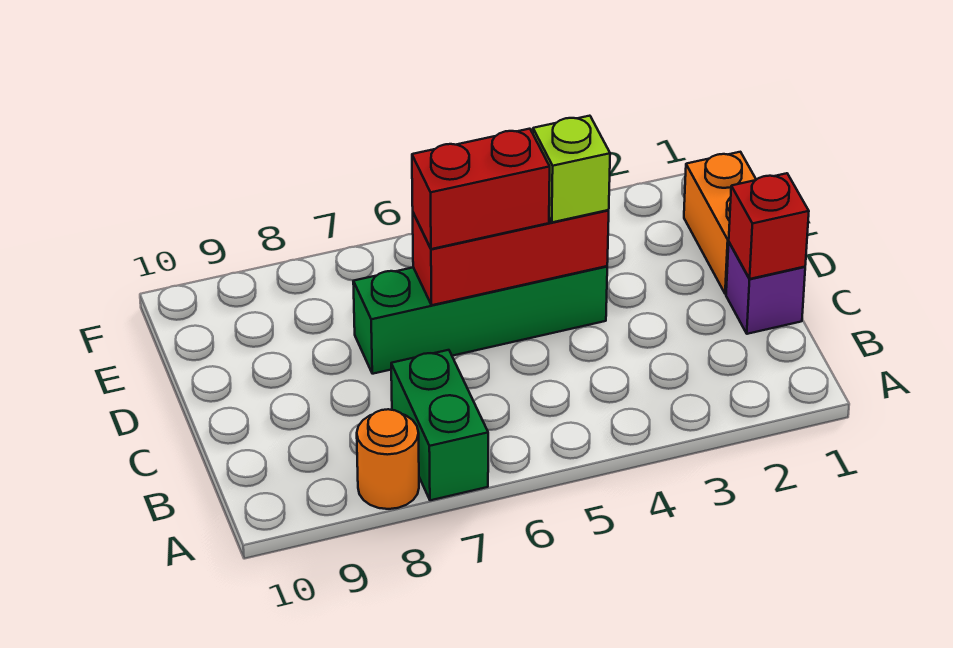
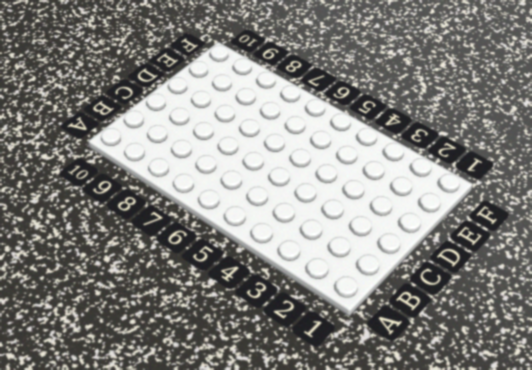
none -> green brick A7:B7 level 1
none -> orange round brick A8 level 1

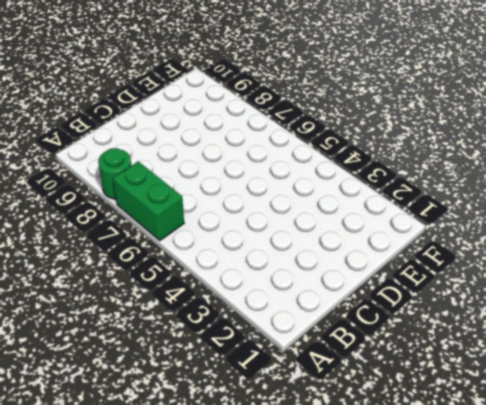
green brick A6:A7 level 1 -> green brick A7:B7 level 1
green round brick A8 level 1 -> orange round brick A8 level 1
none -> purple brick C1 level 1
none -> orange brick D1:E1 level 1

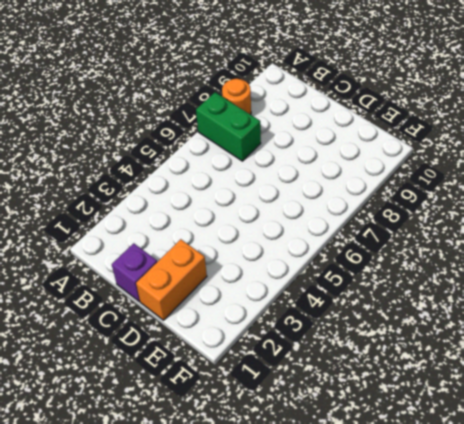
orange brick D1:D2 level 1 -> orange brick D1:E1 level 1
none -> green brick D4:D7 level 1
none -> red brick C1 level 2

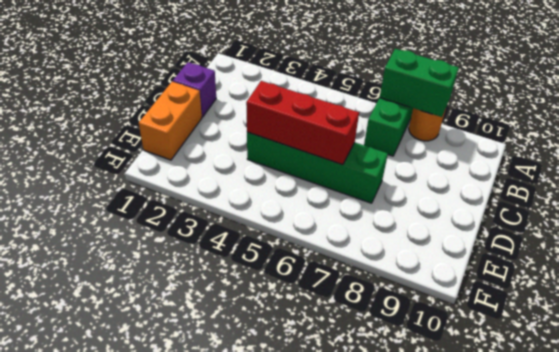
green brick A7:A8 level 2 -> none
none -> red brick C1 level 2
none -> lime brick D4 level 3

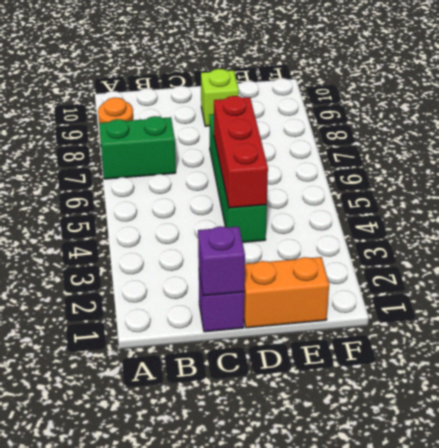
purple brick C1 level 2 -> red brick C1 level 2
lime brick D9 level 1 -> lime brick D4 level 3
none -> red brick D5:D6 level 3

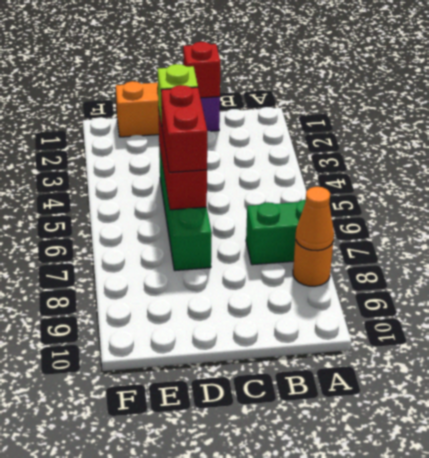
orange cone A8 level 2 -> none

